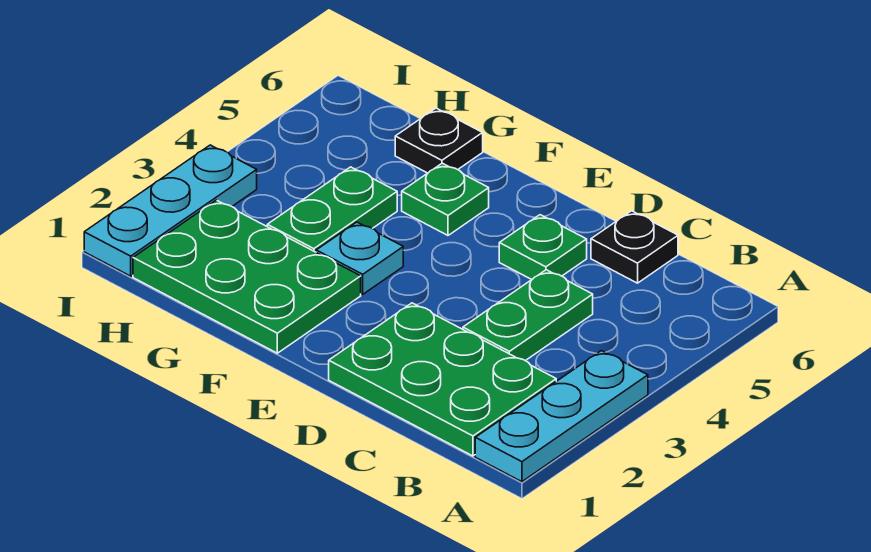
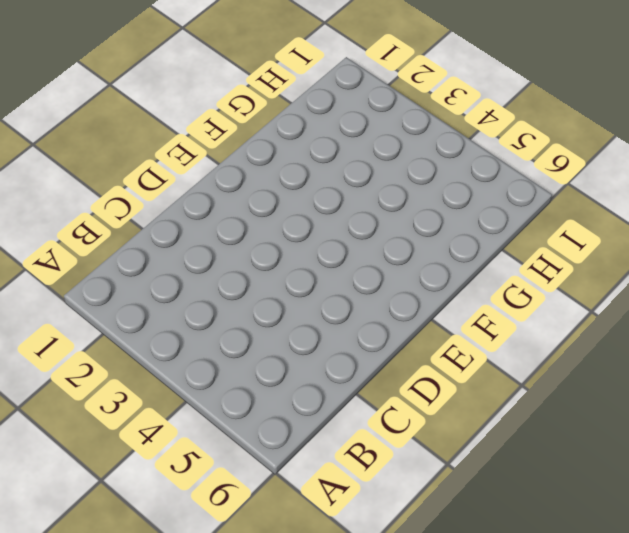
none -> cyan plate A1:A3 level 1
none -> green plate B1:D2 level 1

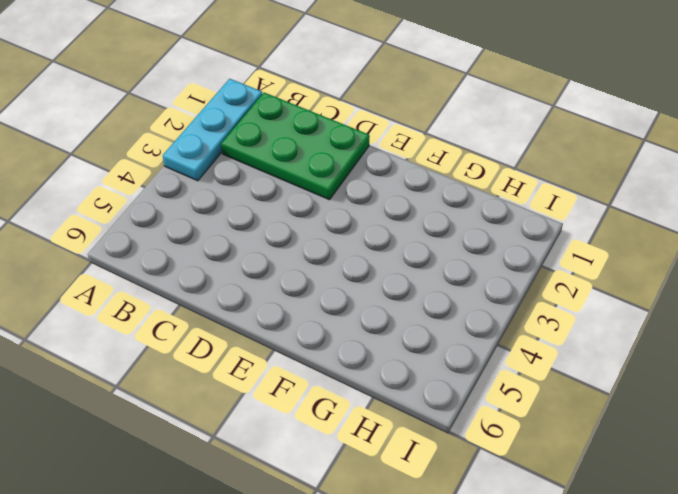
none -> green plate C3:C4 level 1
none -> black plate C6 level 1

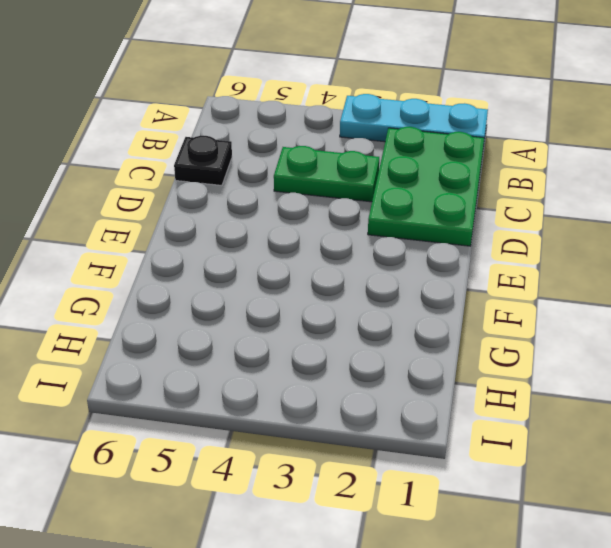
none -> green plate D5 level 1
none -> green plate F1:H2 level 1

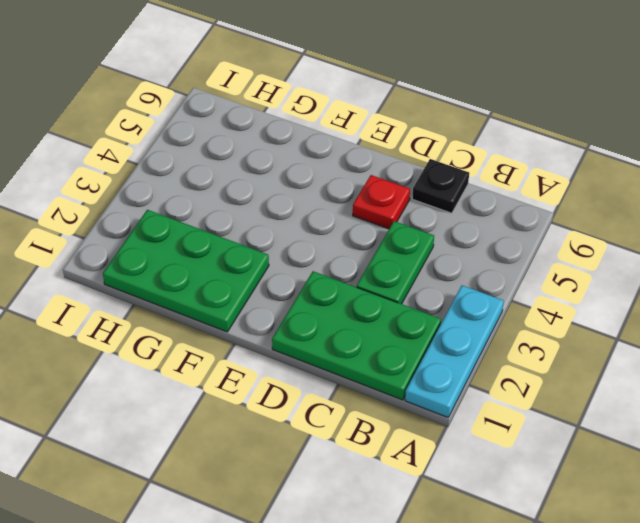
red plate D5 level 1 -> green plate D5 level 1
none -> cyan plate F3 level 1
none -> green plate F5 level 1

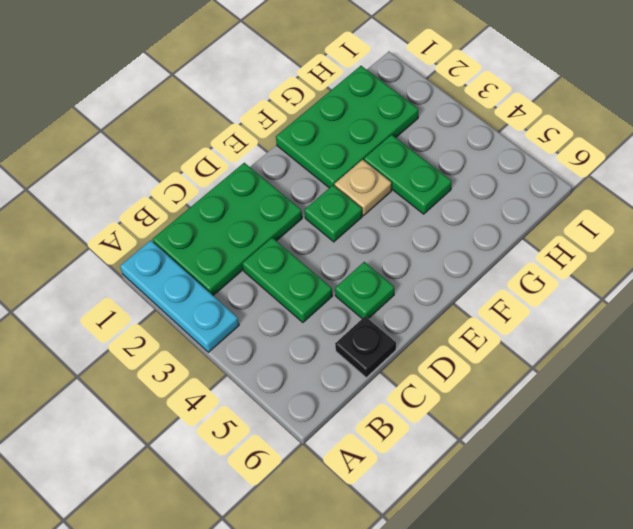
green plate E3 level 1 -> green plate F5 level 1
tan plate F3 level 1 -> cyan plate F3 level 1
none -> black plate G6 level 1
none -> cyan plate I1:I3 level 1

